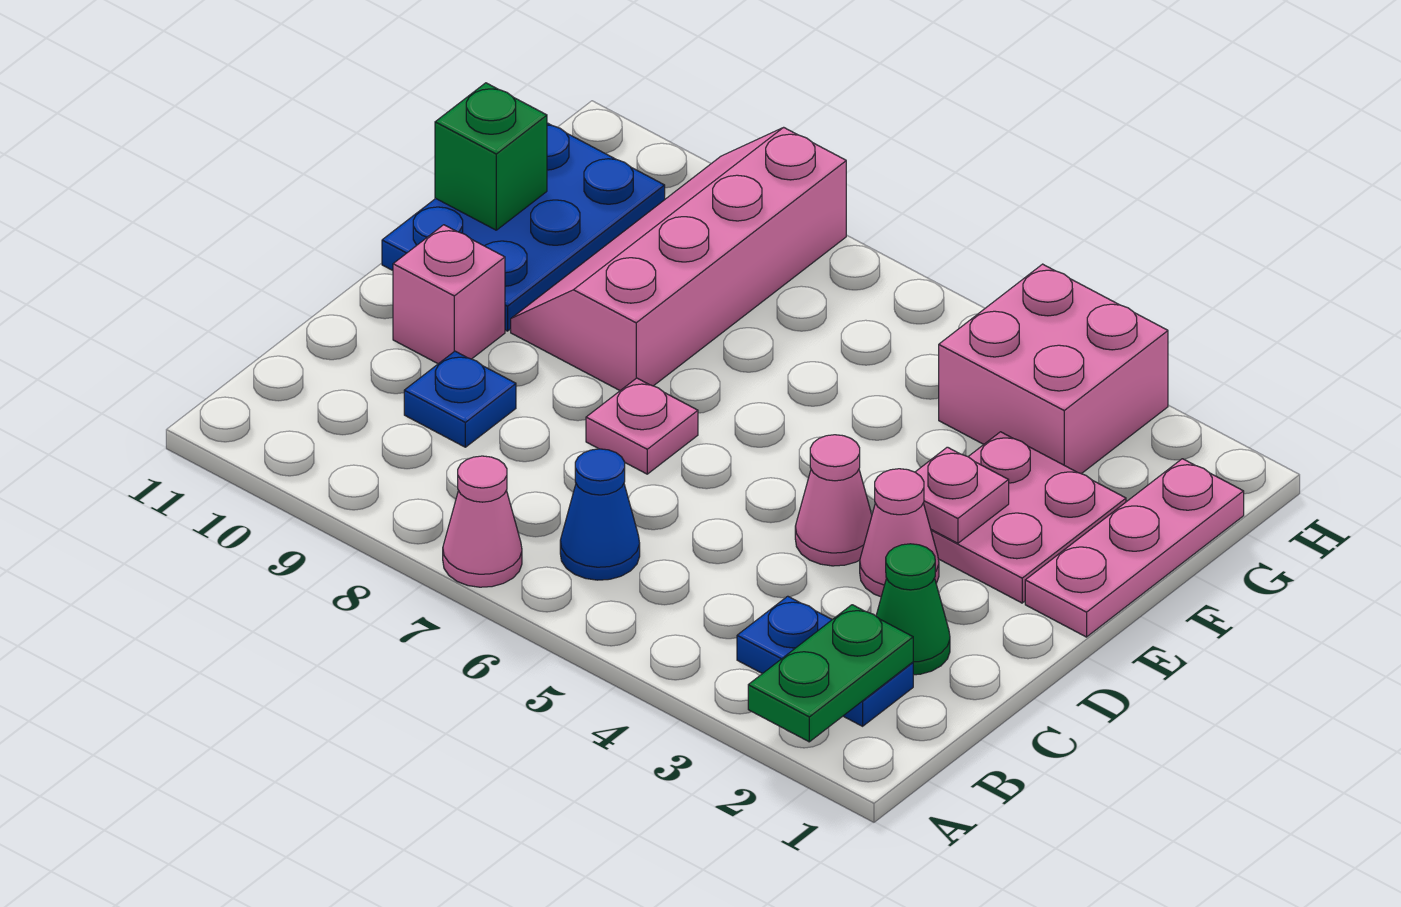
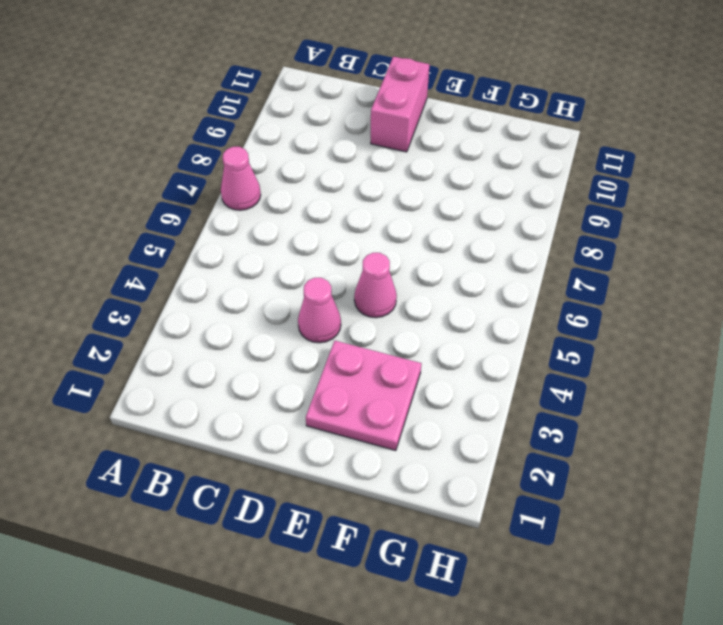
pink brick D10:D11 level 1 -> pink brick D10 level 1
pink cone E5 level 1 -> pink cone D3 level 1
none -> blue plate B2:B3 level 1
none -> blue cone B6 level 1
none -> green cone C2 level 1

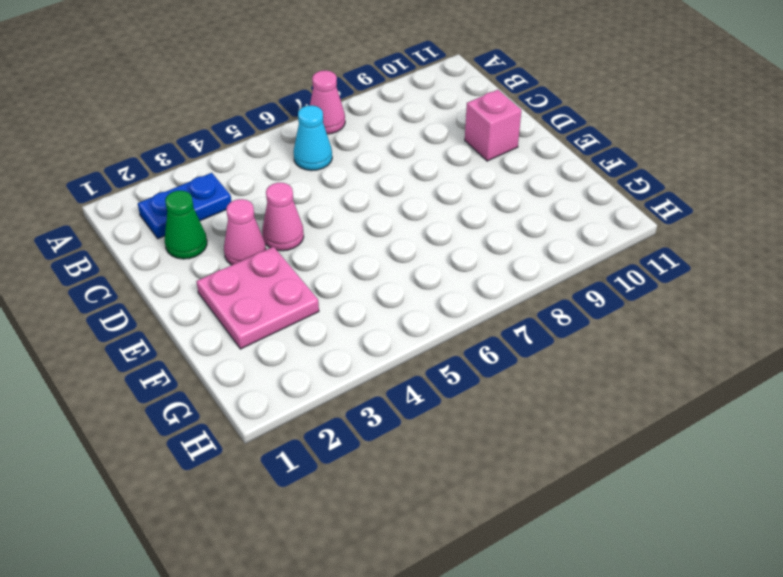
cyan cone B6 level 1 -> blue cone B6 level 1
none -> blue plate C9 level 1
none -> pink plate D7 level 1
none -> pink plate E1:G1 level 1

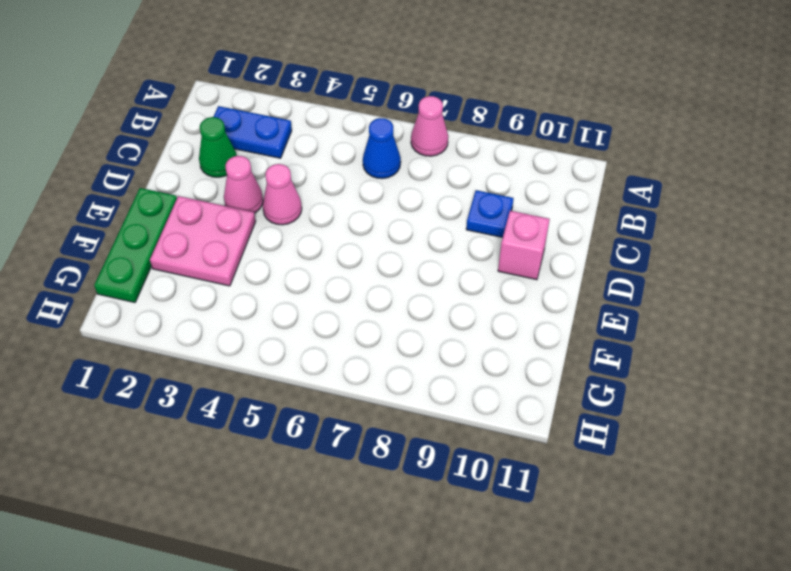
green plate E1:G1 level 1 -> pink plate E1:G1 level 1
none -> pink plate D7 level 1
none -> pink slope E8:H9 level 1 top 8
none -> blue plate E10:G11 level 1

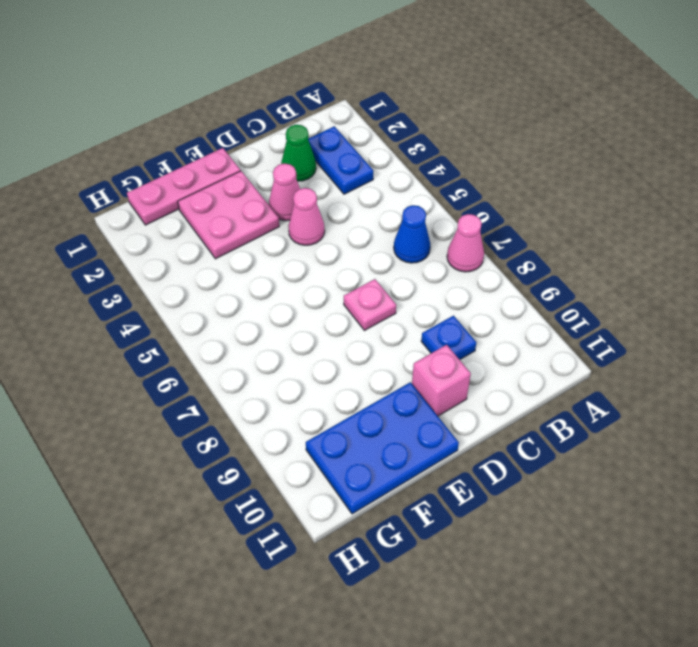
none -> pink slope E8:H9 level 1 top 8
none -> pink brick G3:H4 level 1
none -> green plate A2:B2 level 2

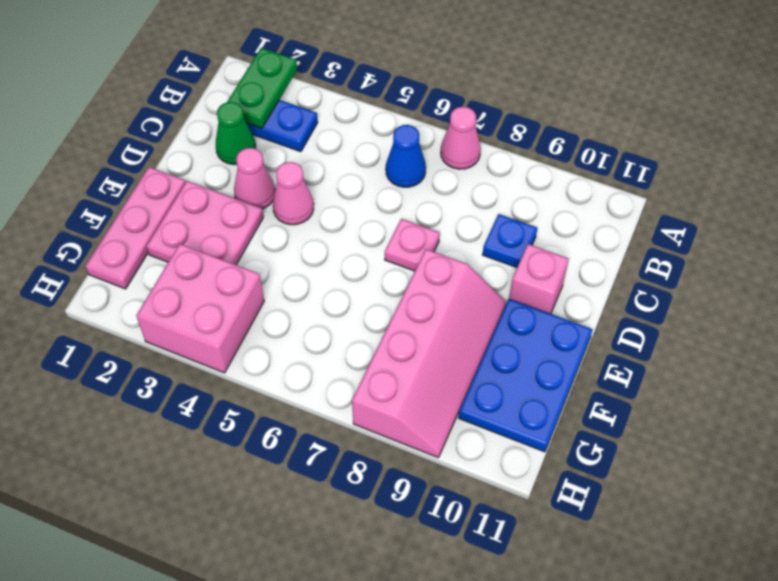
none -> pink plate E3 level 2
none -> green brick F11 level 2

